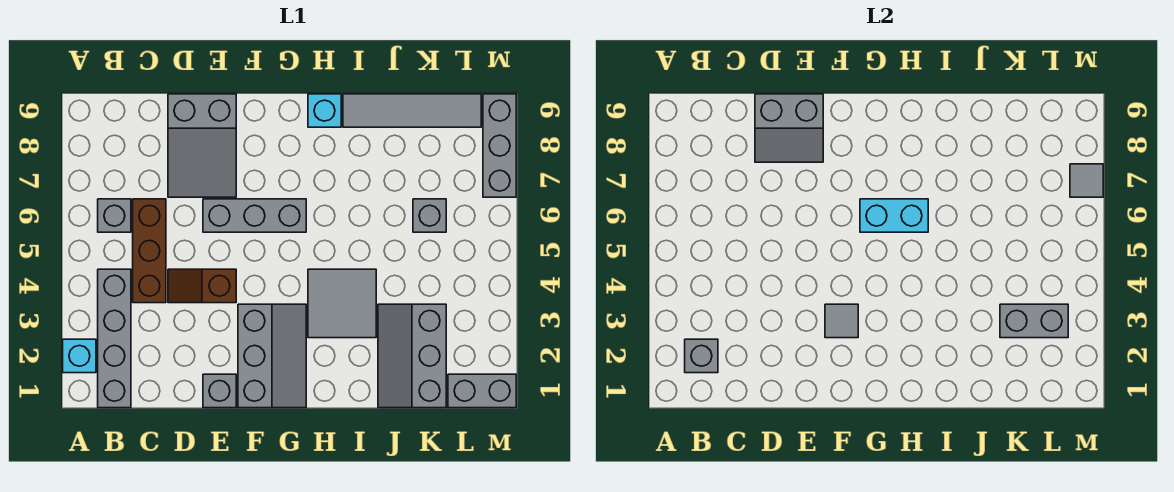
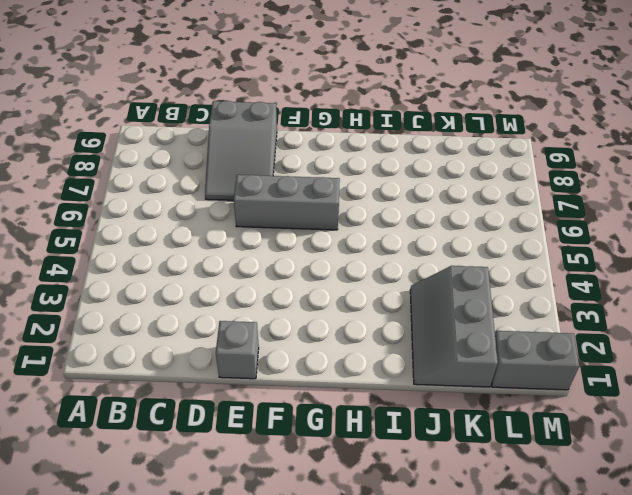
none -> cyan brick A2 level 1
none -> grey brick B1:B4 level 1
none -> grey brick B6 level 1

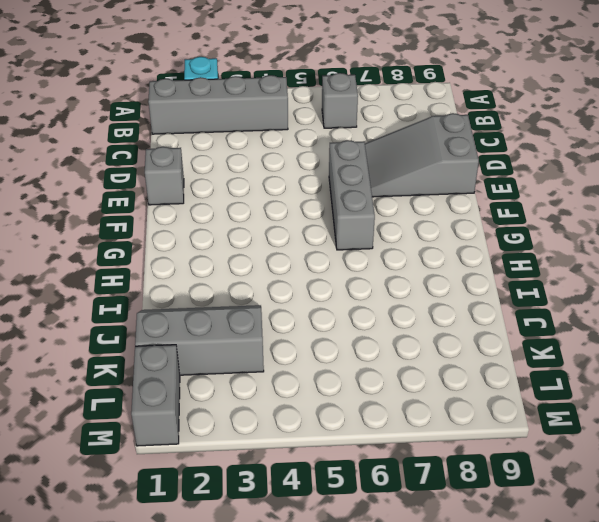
none -> brown brick C4:C6 level 1
none -> brown slope D4:E4 level 1 top E
none -> grey slope F1:G3 level 1 top F

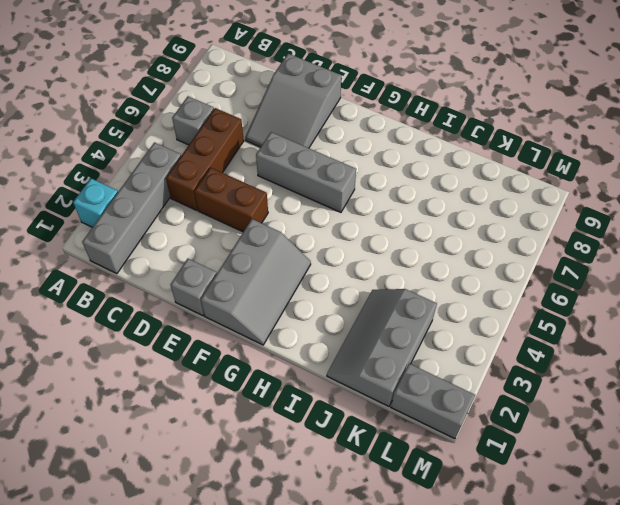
brown brick D4:E4 level 1 -> brown slope D4:E4 level 1 top E
none -> grey tile H3:I4 level 1
none -> cyan brick H9 level 1
none -> grey tile I9:L9 level 1

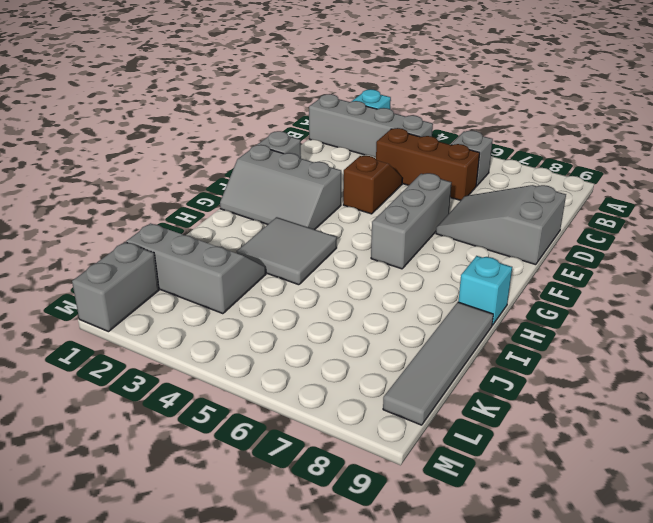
none -> grey brick K6 level 1
none -> grey brick M7:M9 level 1
none -> grey brick B2 level 2

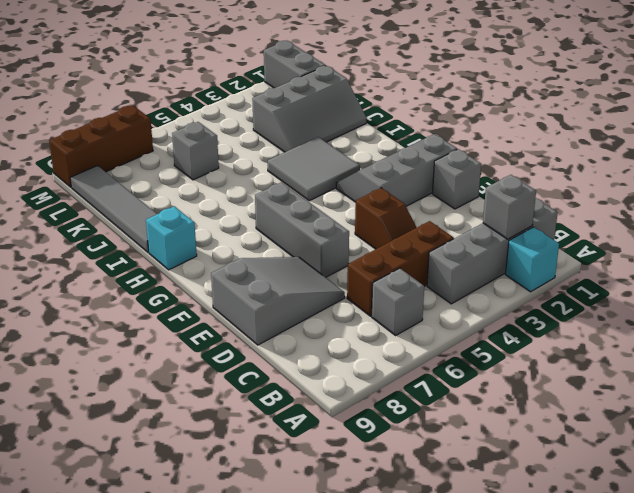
brown brick M7:M9 level 1 -> grey brick M7:M9 level 1
none -> grey slope D8:E9 level 2 top 9
none -> grey tile F3 level 2
none -> cyan brick G6:H6 level 2

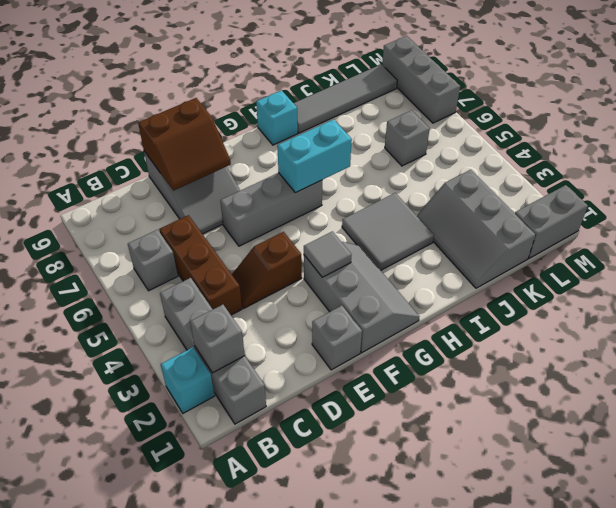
brown slope D8:E9 level 2 top 9 -> grey slope D8:E9 level 2 top 9
none -> grey brick K3:L3 level 2
none -> grey tile M7 level 2

